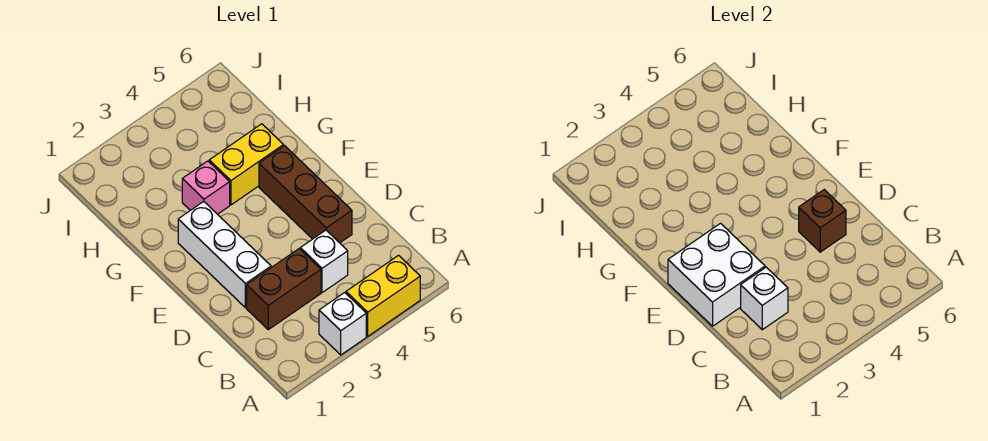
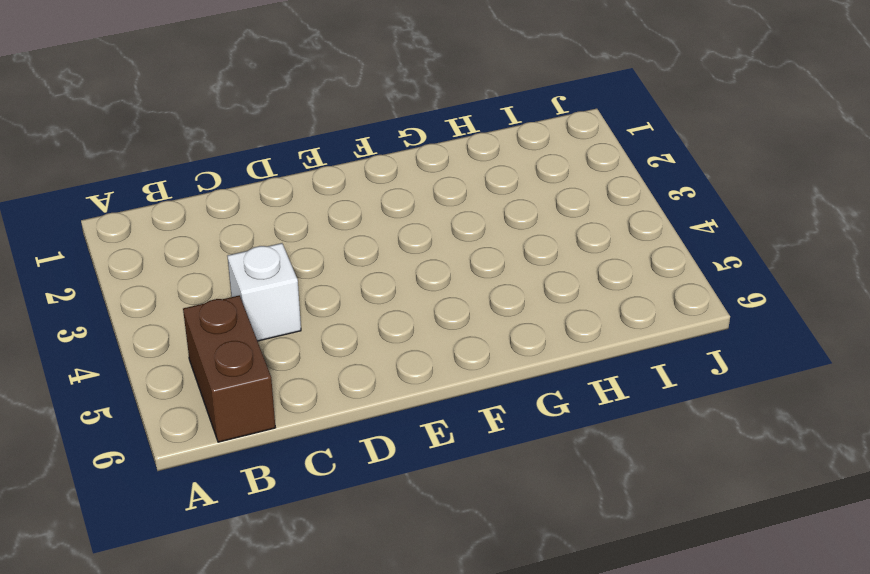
brown brick B5:B6 level 1 -> brown brick C2:C3 level 1
none -> white brick A3 level 1
none -> yellow brick A4:A5 level 1

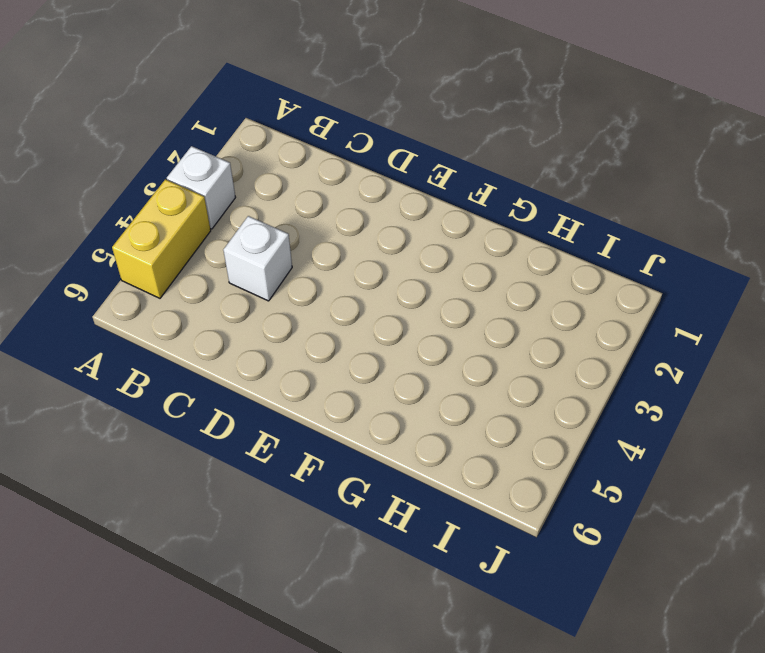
none -> brown brick C2:C3 level 1
none -> white brick D2:F2 level 1

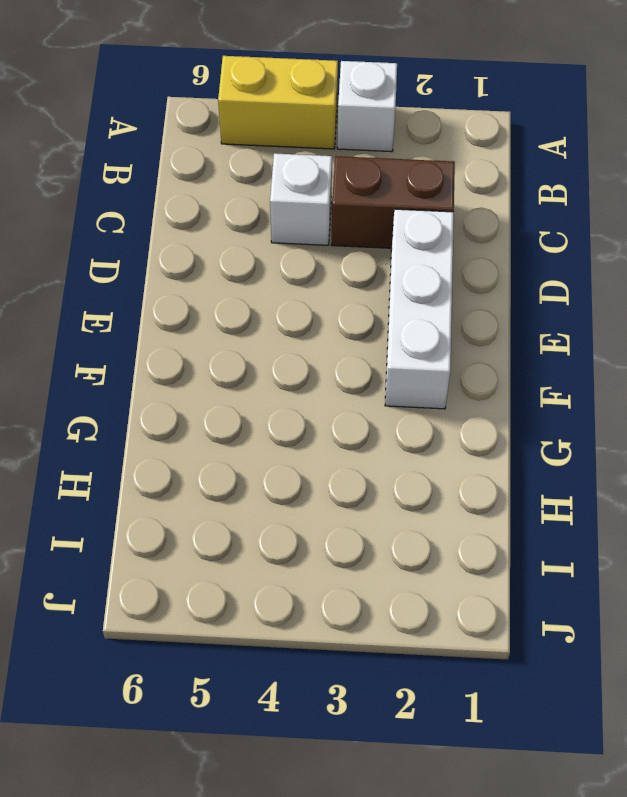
none -> brown brick D5:F5 level 1
none -> pink brick G3 level 1

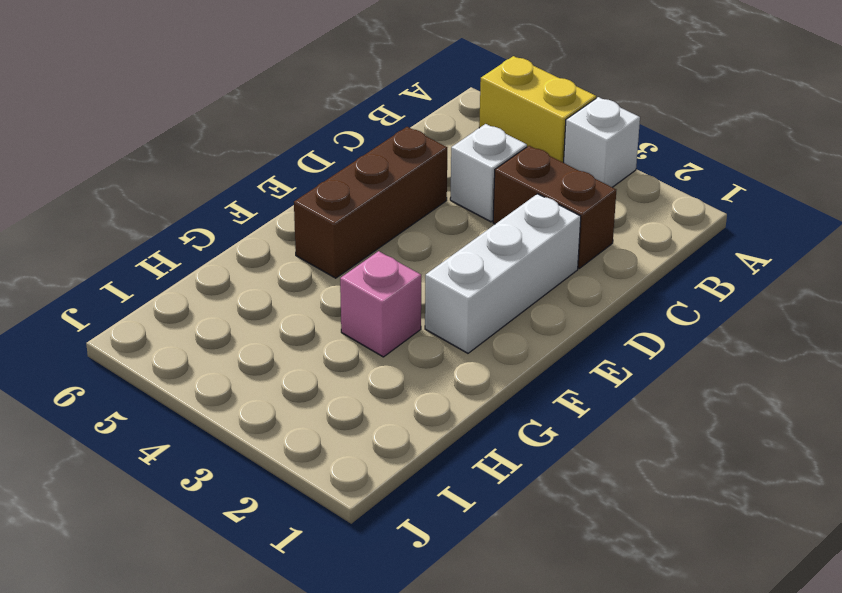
none -> yellow brick G4:G5 level 1
none -> white brick C2 level 2

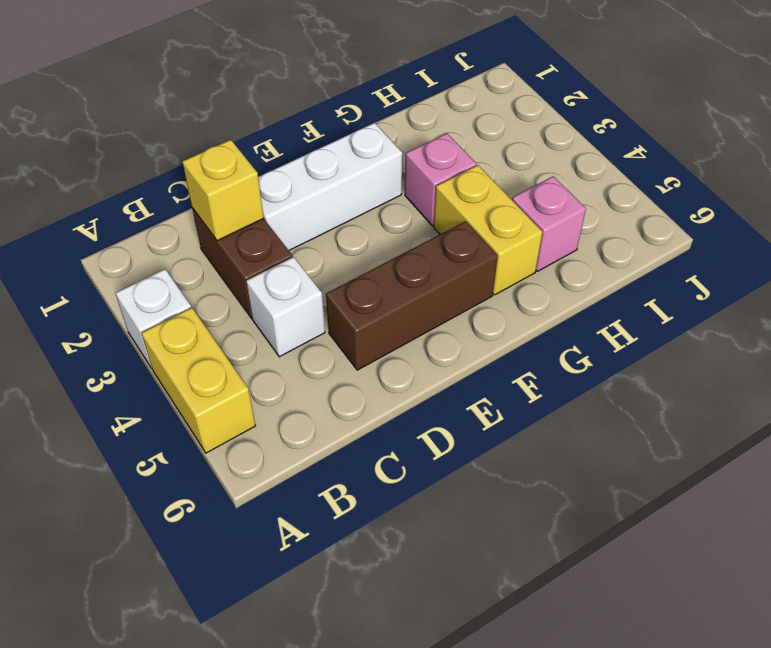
yellow brick C2 level 2 -> white brick C2 level 2
pink brick H5 level 1 -> none
none -> white brick D1:E2 level 2
none -> brown brick D5 level 2

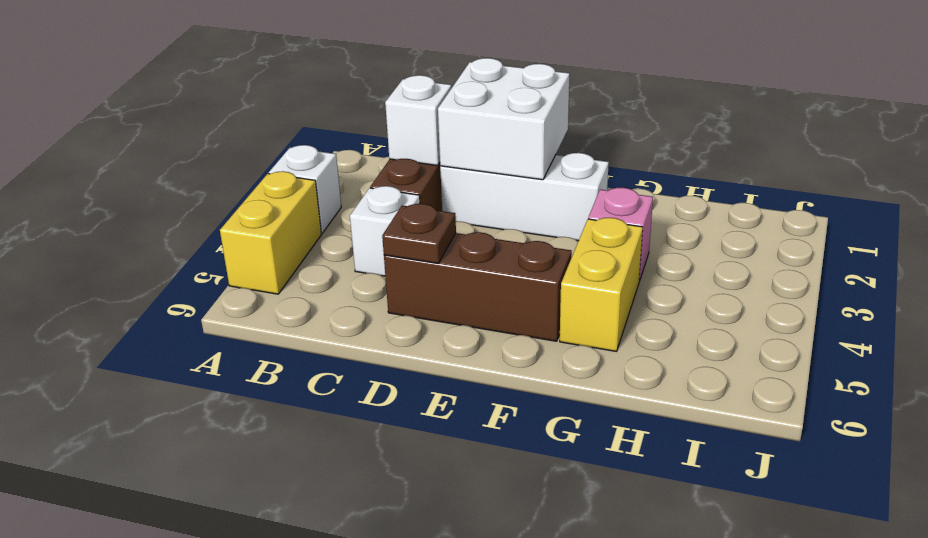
brown plate D5 level 2 -> brown brick D5 level 2

